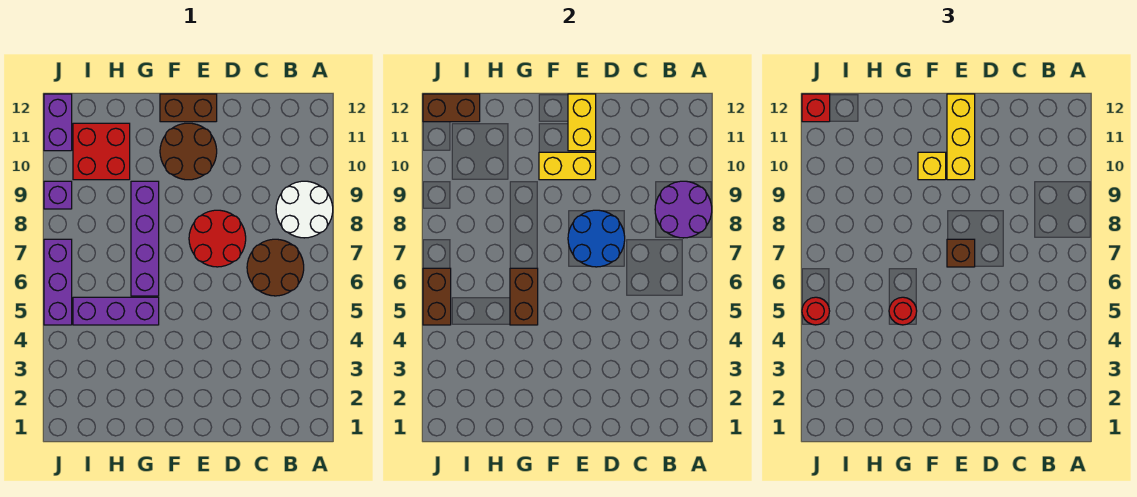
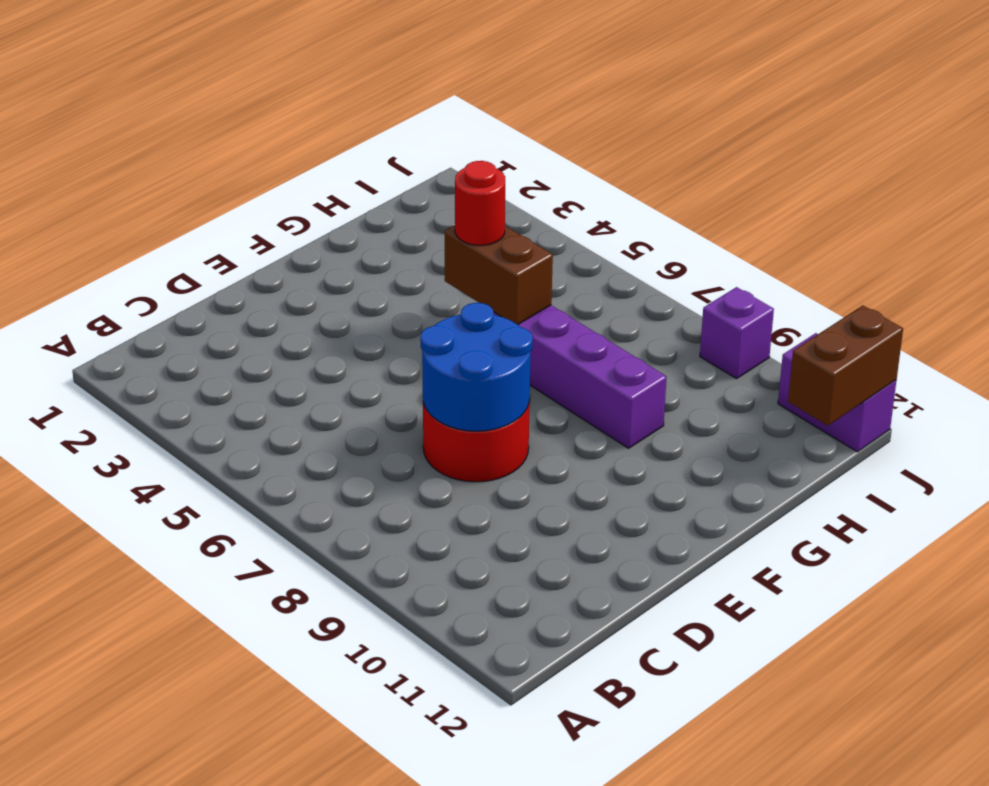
none -> white round brick A8:B9 level 1
none -> brown round brick B6:C7 level 1
none -> brown round brick E10:F11 level 1

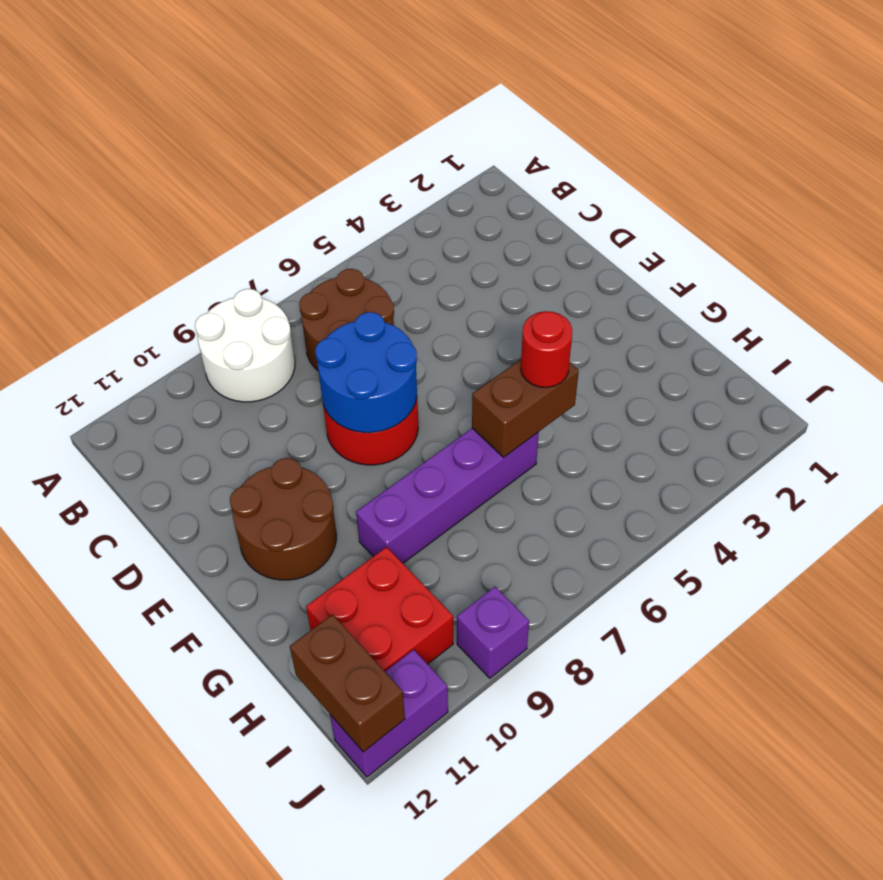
none -> brown brick E12:F12 level 1
none -> purple brick G5:I5 level 1
none -> purple brick J5:J7 level 1

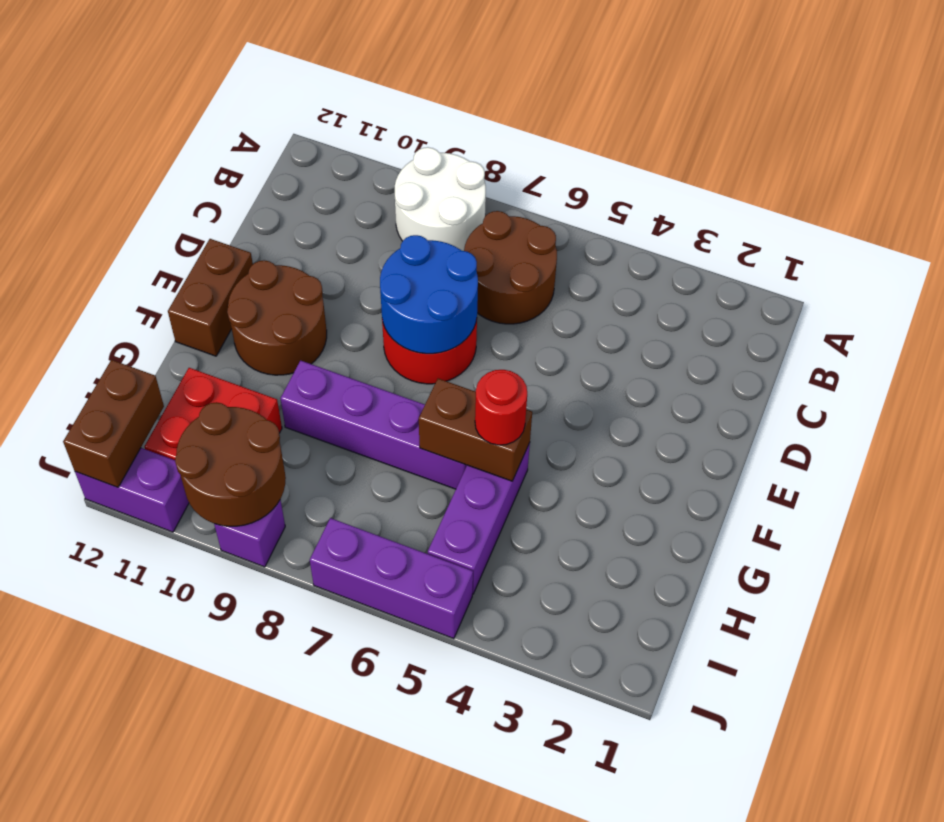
brown round brick I9:J10 level 2 -> none
none -> purple round brick A8:B9 level 2
none -> yellow brick E10:F10 level 2
none -> yellow brick E11:E12 level 2

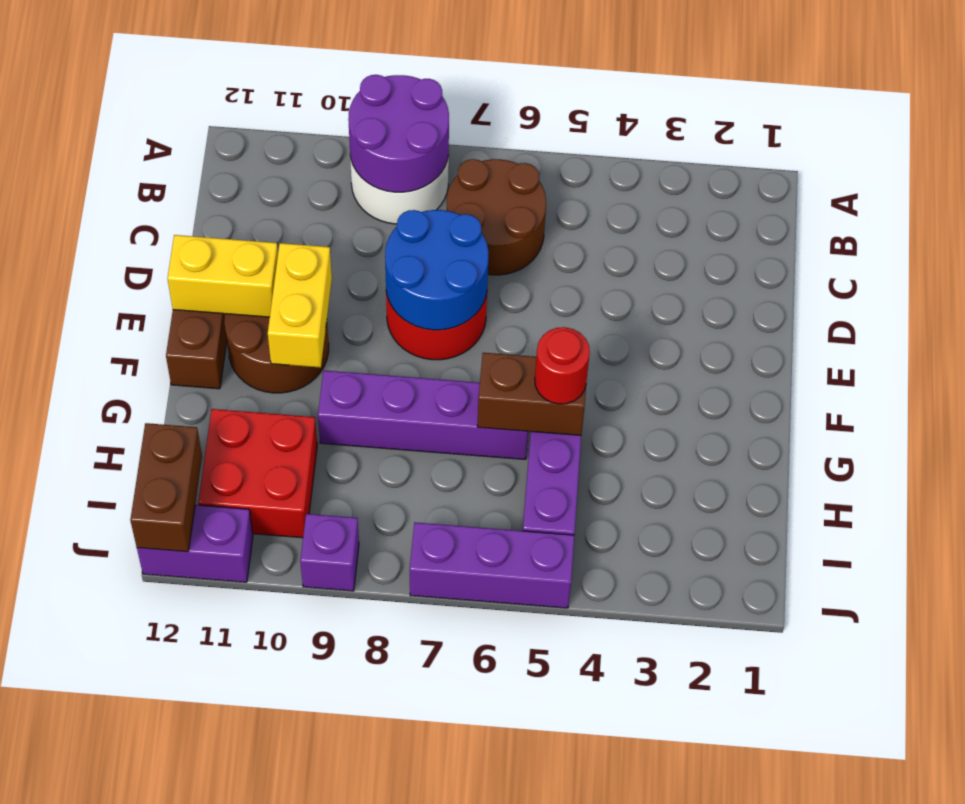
none -> brown brick J5:J6 level 2
none -> brown brick E7 level 3
none -> yellow brick E10:E12 level 3

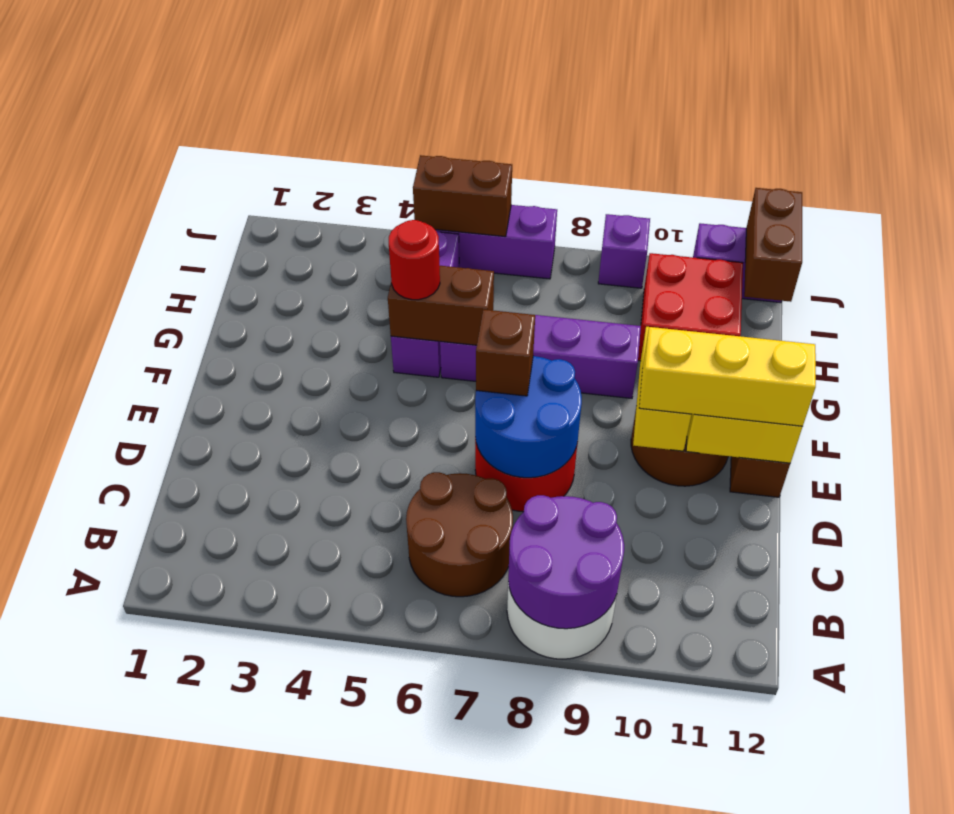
none -> yellow brick F10 level 3
none -> red round brick J5 level 3
none -> red brick J12 level 3

